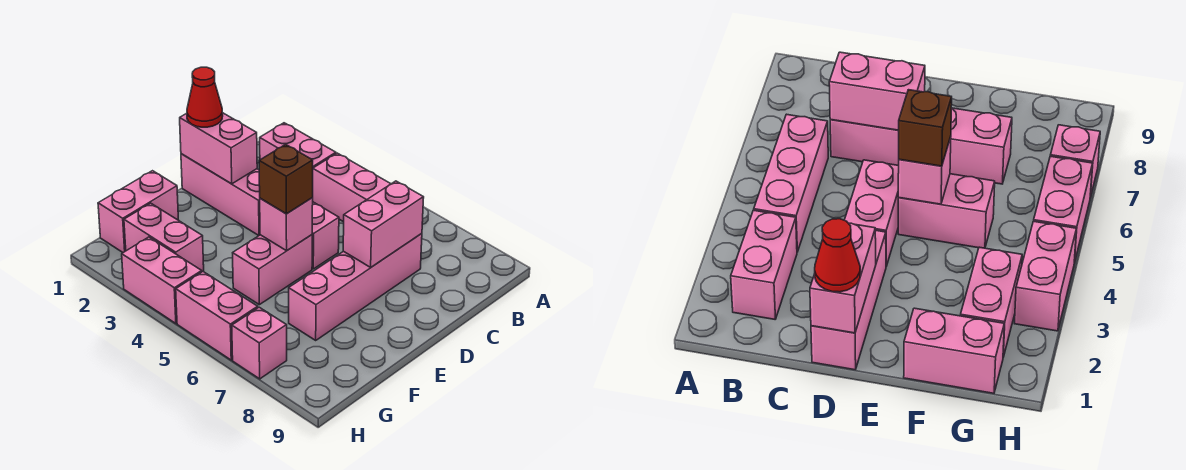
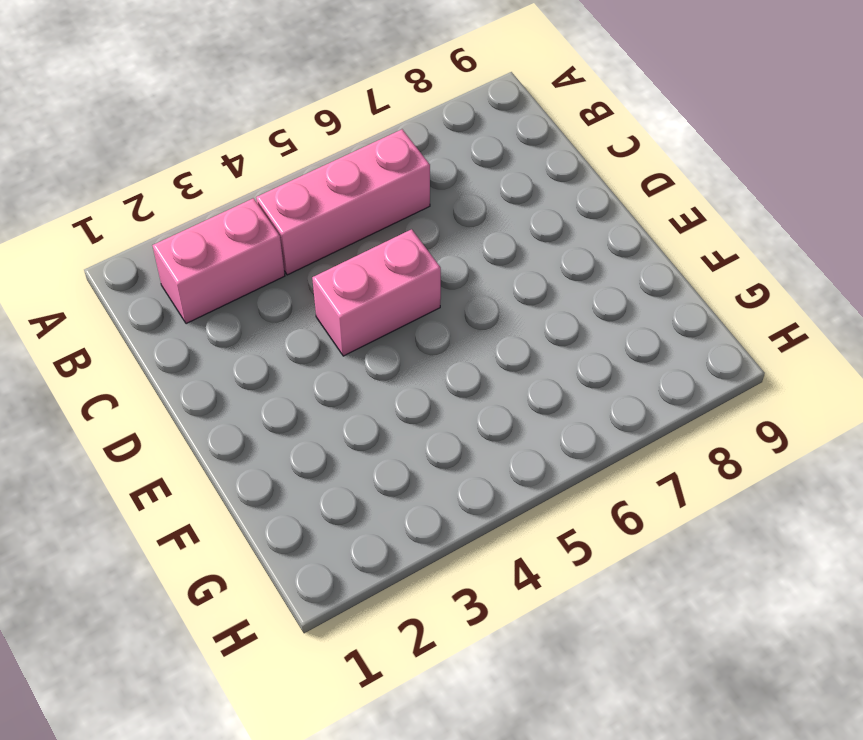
none -> pink brick C7:F7 level 1
none -> pink brick D1:D3 level 1
none -> pink brick E5:F5 level 1

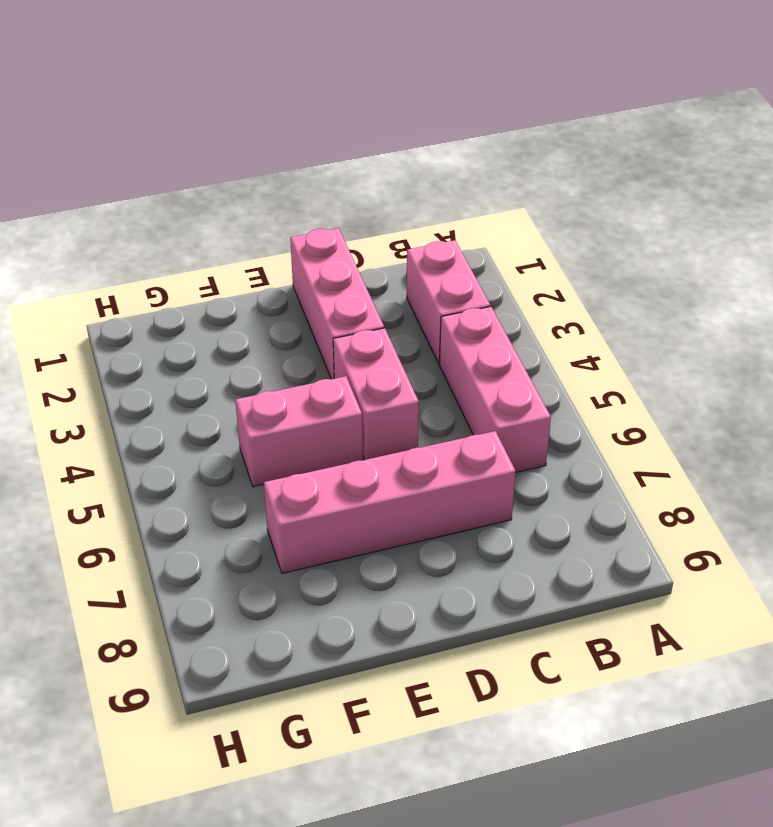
none -> pink brick F1:G1 level 1
none -> pink brick G2:G3 level 1
none -> pink brick H3:H4 level 1

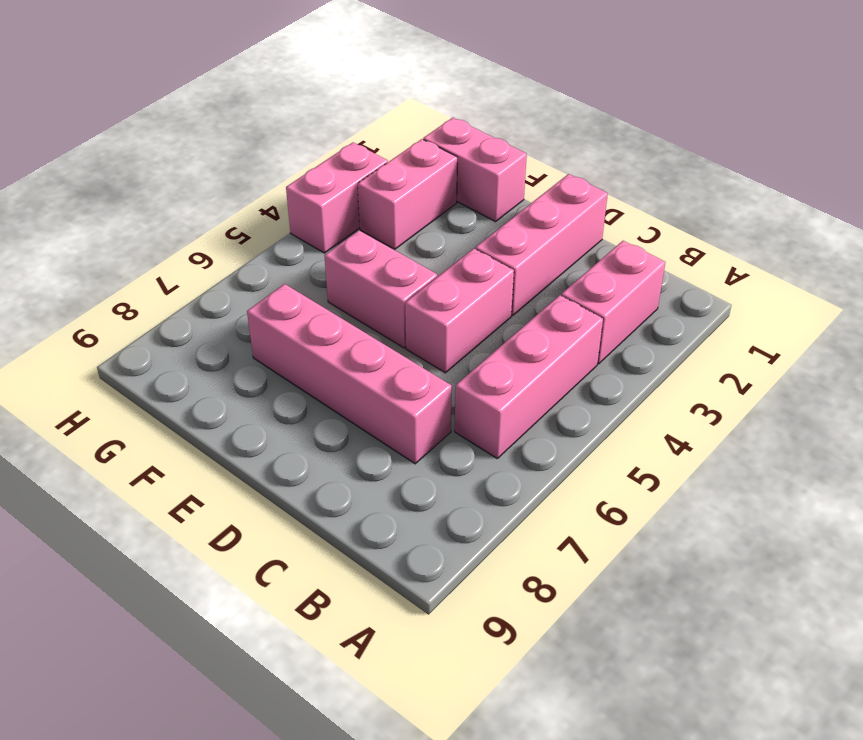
none -> pink brick H5:H6 level 1
none -> pink brick H7 level 1
none -> pink brick C7:D7 level 2

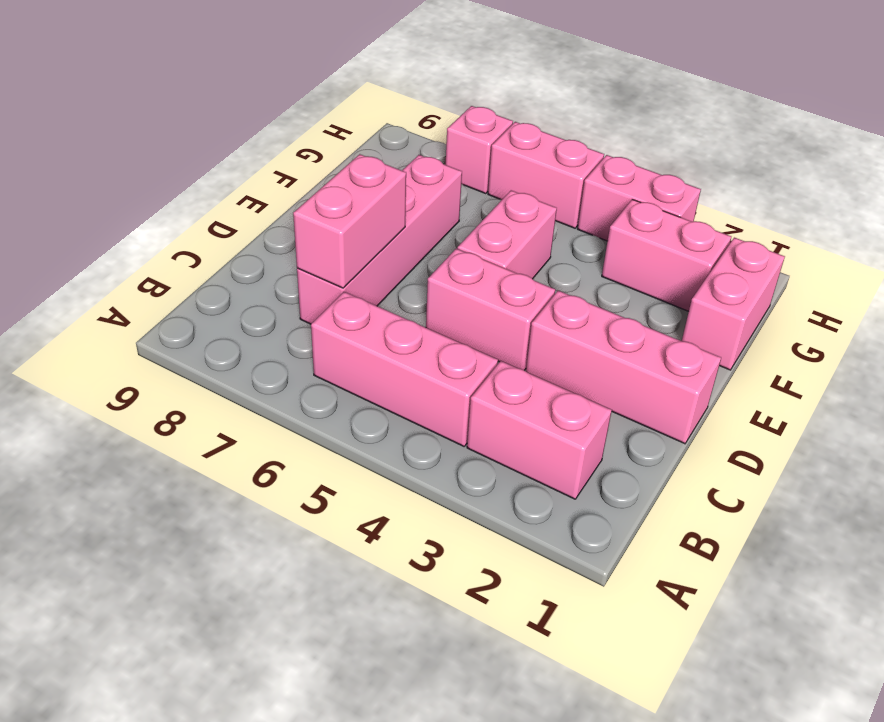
none -> pink brick D1:D2 level 2
none -> pink brick E5 level 2
none -> red cone D1 level 3

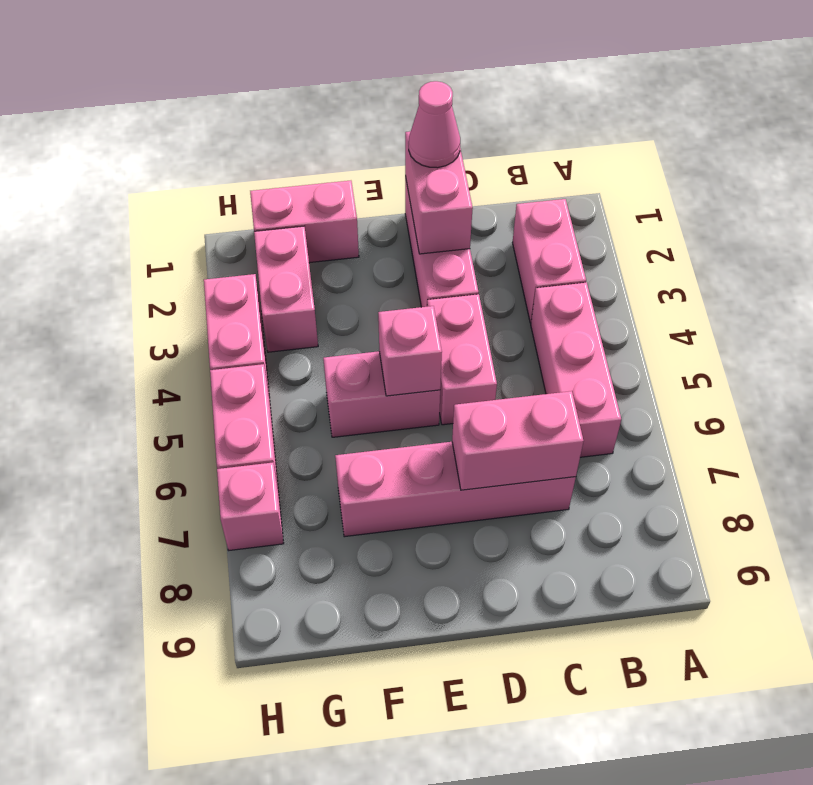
pink cone D1 level 3 -> red cone D1 level 3
none -> brown brick E5 level 3

